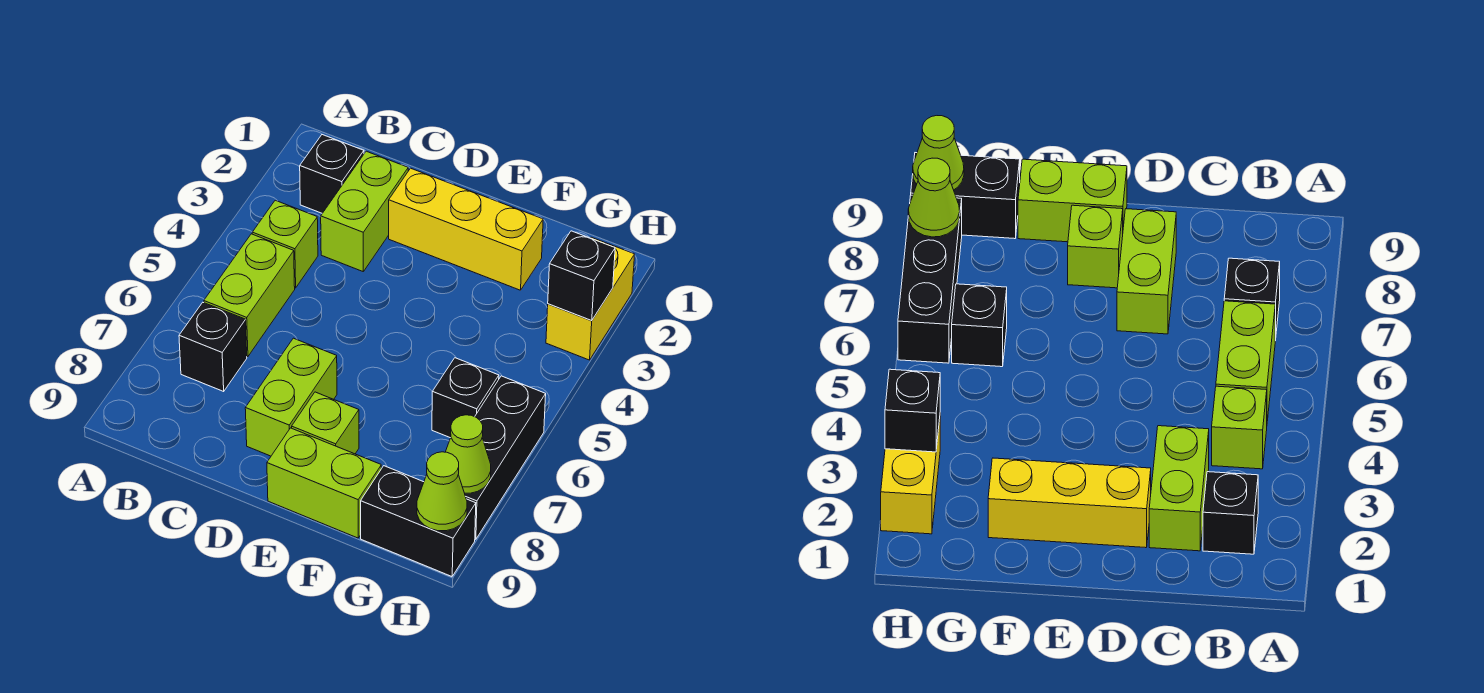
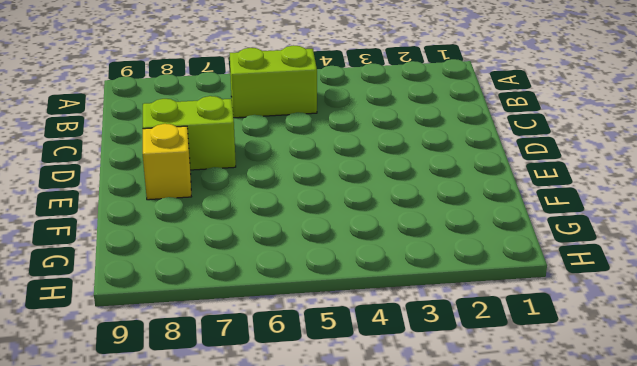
yellow brick E8 level 1 -> lime brick E8 level 1
none -> black brick B2 level 1
none -> lime brick B4 level 1
none -> black brick B7 level 1

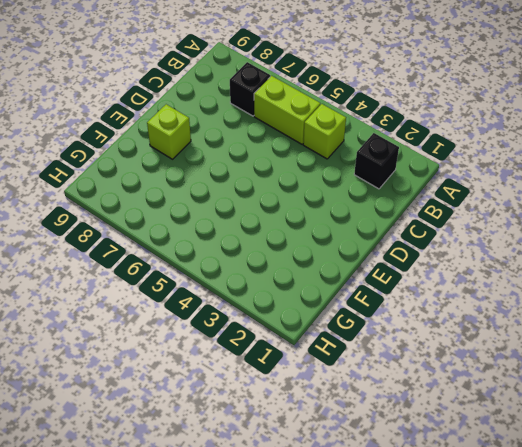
none -> lime brick C2:C3 level 1
none -> yellow brick D2:F2 level 1
none -> lime brick D7:D8 level 1

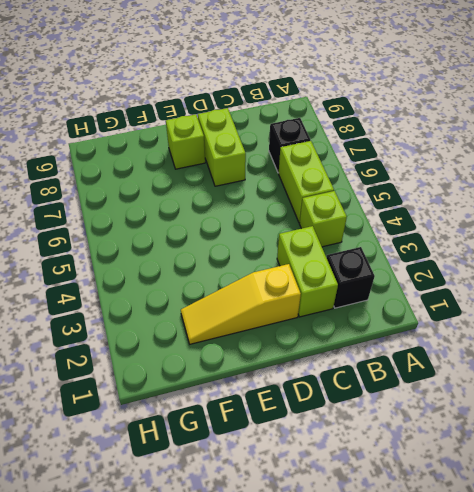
yellow slope D2:F2 level 1 top D -> yellow brick D2:F2 level 1
none -> lime brick E9:F9 level 1
none -> black brick G6 level 1
none -> black brick G9:H9 level 1

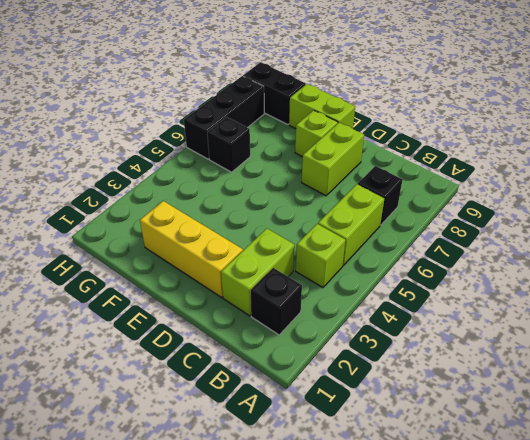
none -> yellow brick H2:H3 level 1
none -> black brick H3 level 2
none -> lime cone H8 level 2

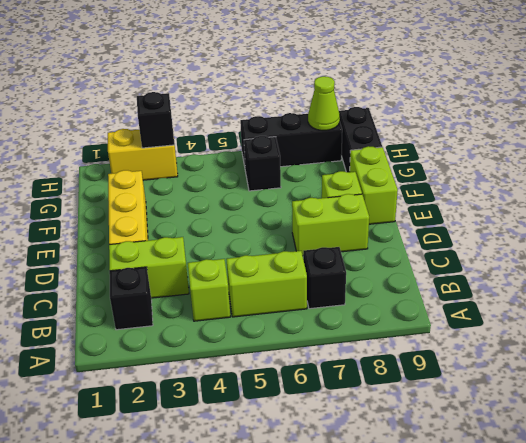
none -> lime cone H9 level 2

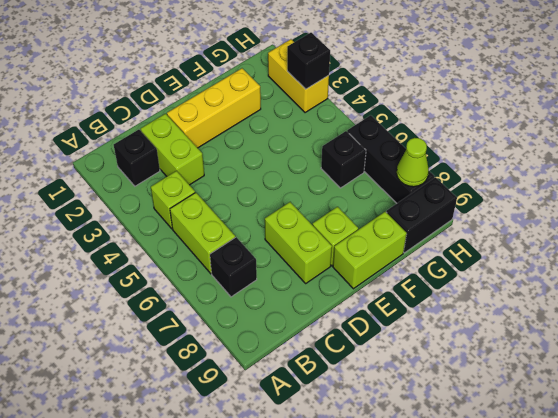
none -> lime cone H9 level 2

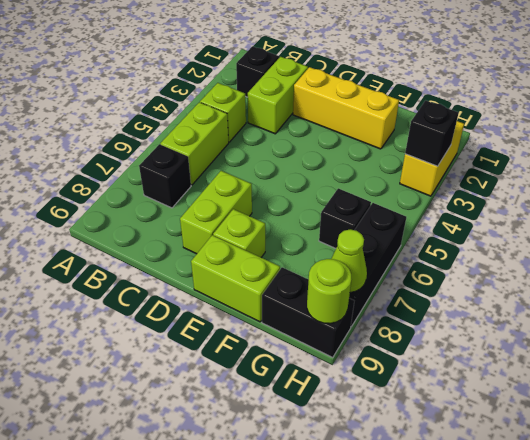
lime round brick H9 level 2 -> lime cone H9 level 2

